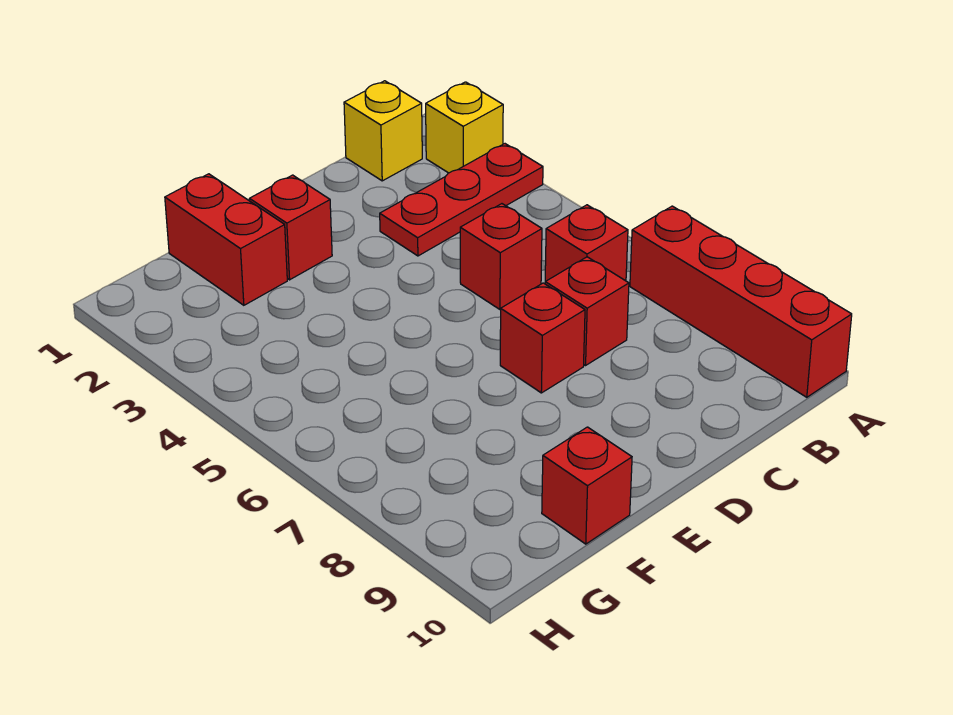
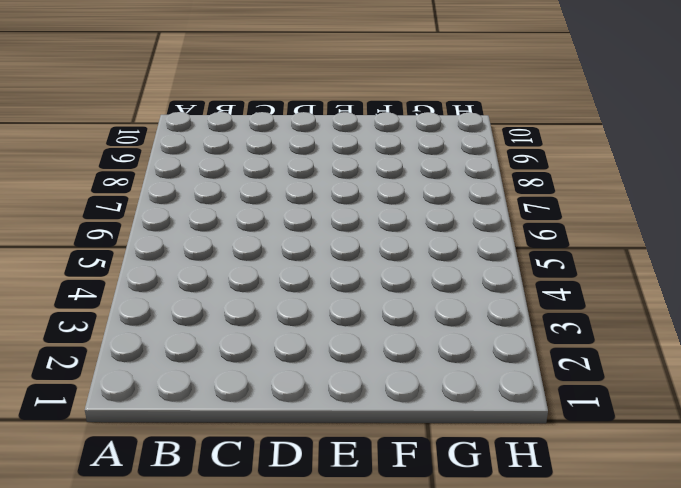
none -> yellow brick A2 level 1
none -> red plate A3:C3 level 1

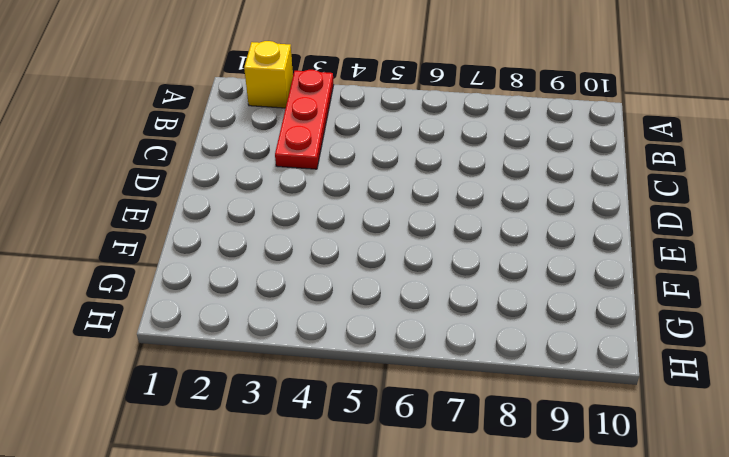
none -> red brick A7:A10 level 1
none -> yellow brick B1 level 1

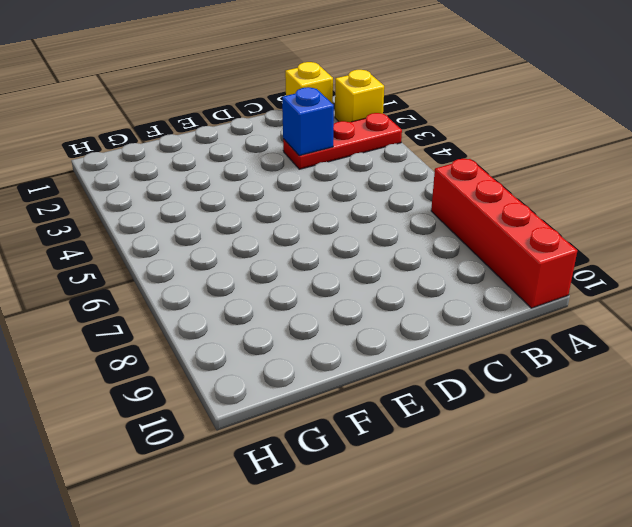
blue brick C3 level 2 -> none
none -> red brick B6 level 1
none -> red brick C5 level 1

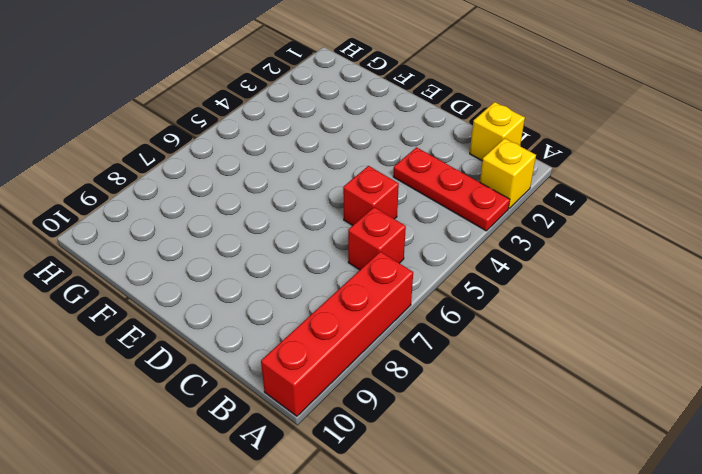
none -> red brick C7 level 1
none -> red brick D7 level 1

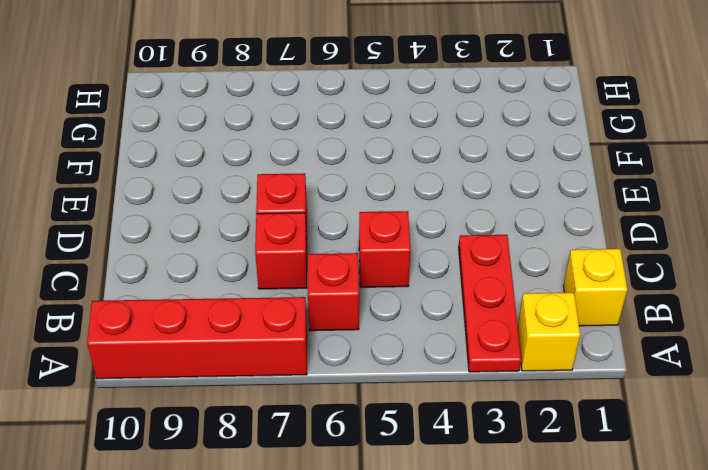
none -> red brick E2 level 1
none -> red brick F1:F2 level 1

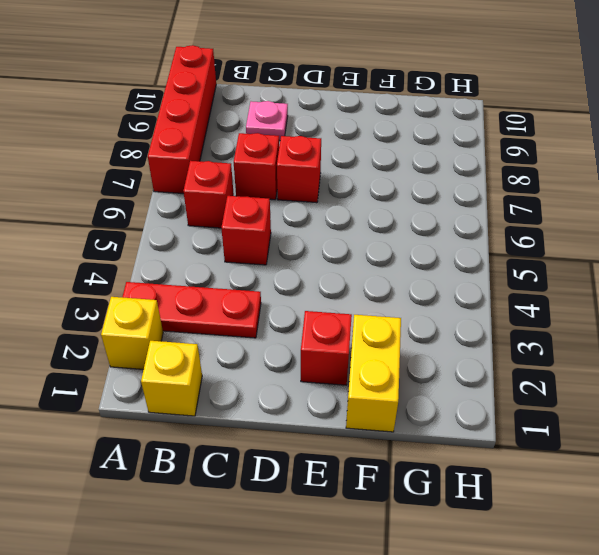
pink plate C9 level 1 -> none
yellow brick F1:F2 level 1 -> red brick F1:F2 level 1
none -> red brick F10 level 1

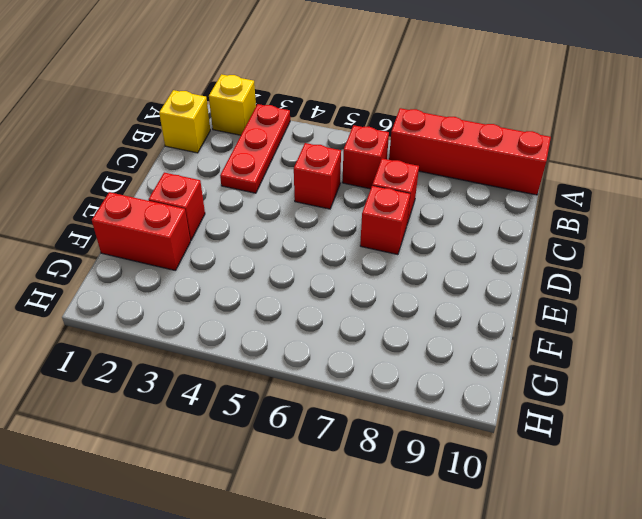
none -> red brick F10 level 1

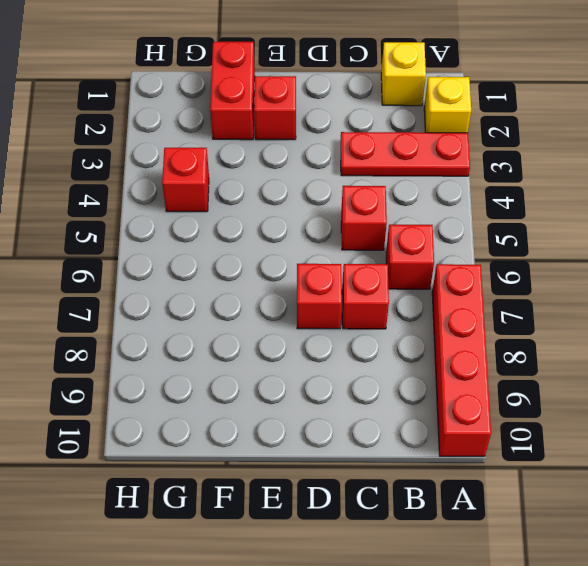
red brick G4 level 1 -> red brick F10 level 1

